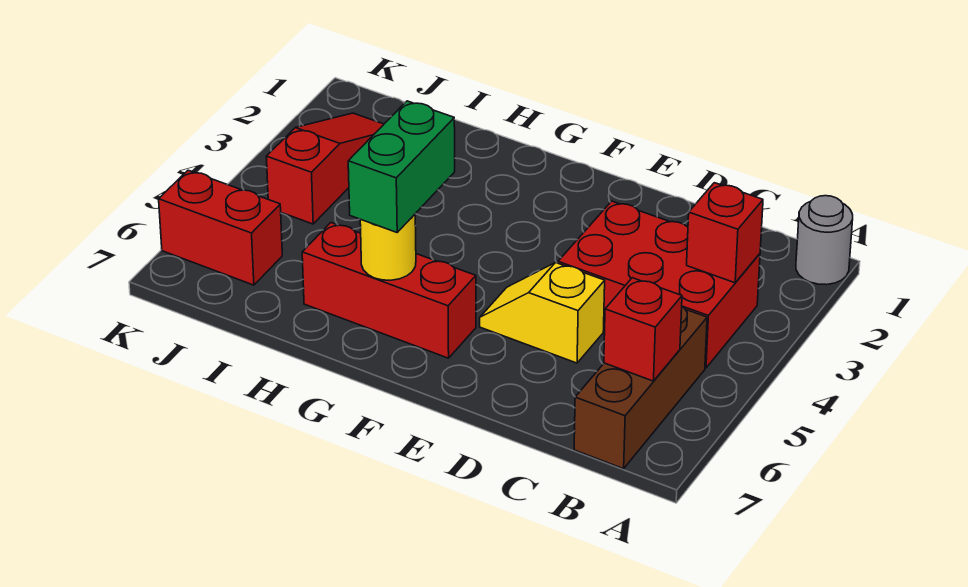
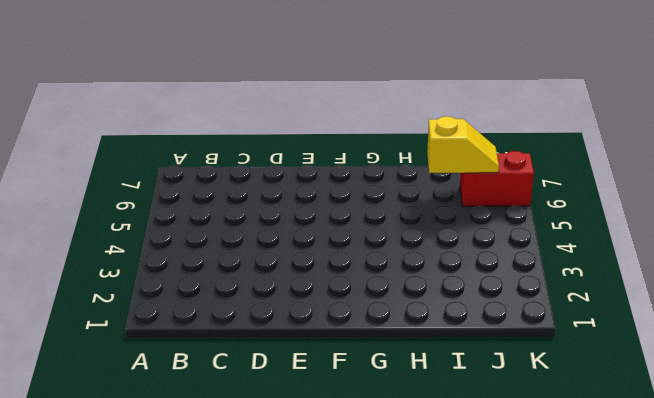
yellow slope I6:J6 level 2 top I -> yellow slope D5:E5 level 1 top D
none -> grey round brick A1 level 1
none -> red brick B3:D4 level 1

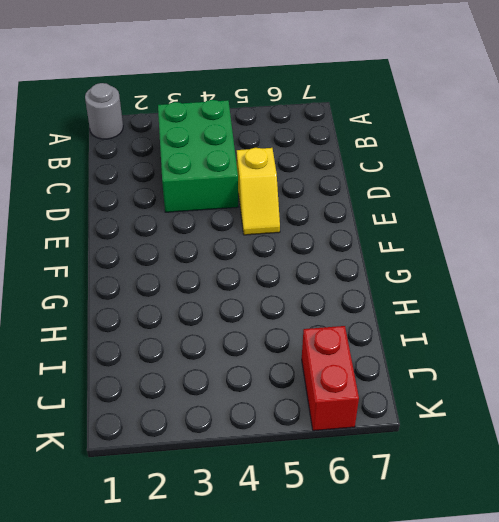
green brick B3:D4 level 1 -> red brick B3:D4 level 1
none -> brown brick B5:B7 level 1
none -> red brick F6:H6 level 1

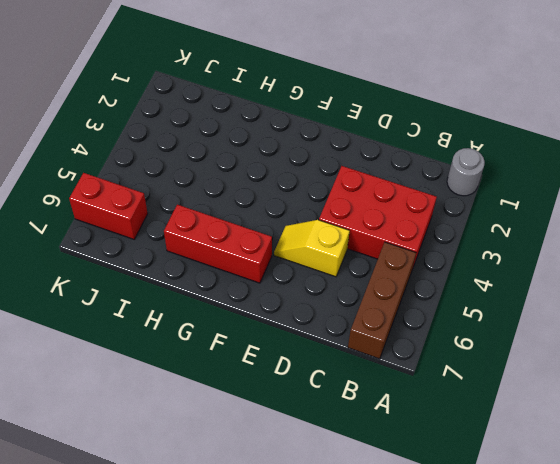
none -> red slope J2:J4 level 1 top 4
none -> red brick B3 level 2

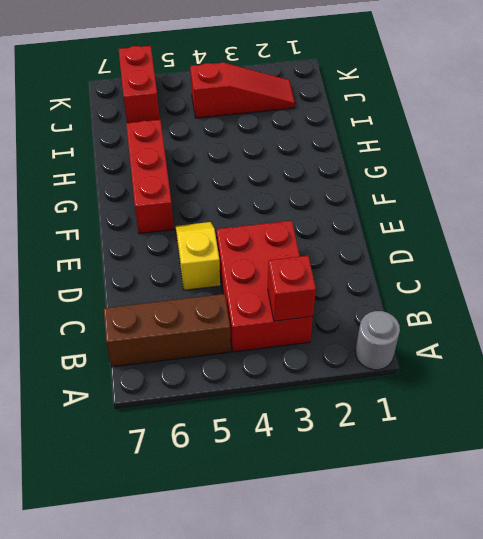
none -> red brick B6 level 2
none -> yellow round brick G6 level 2

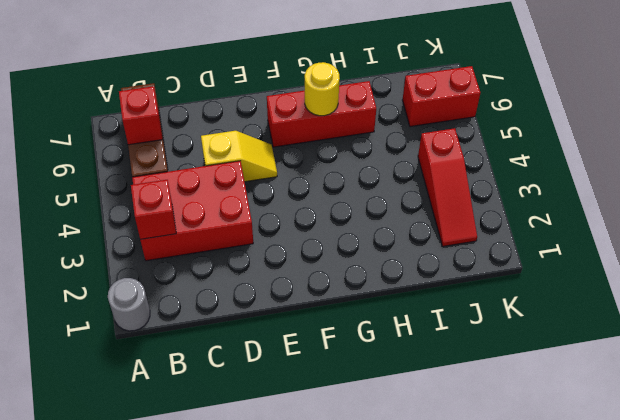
none -> green brick G5:G6 level 3

